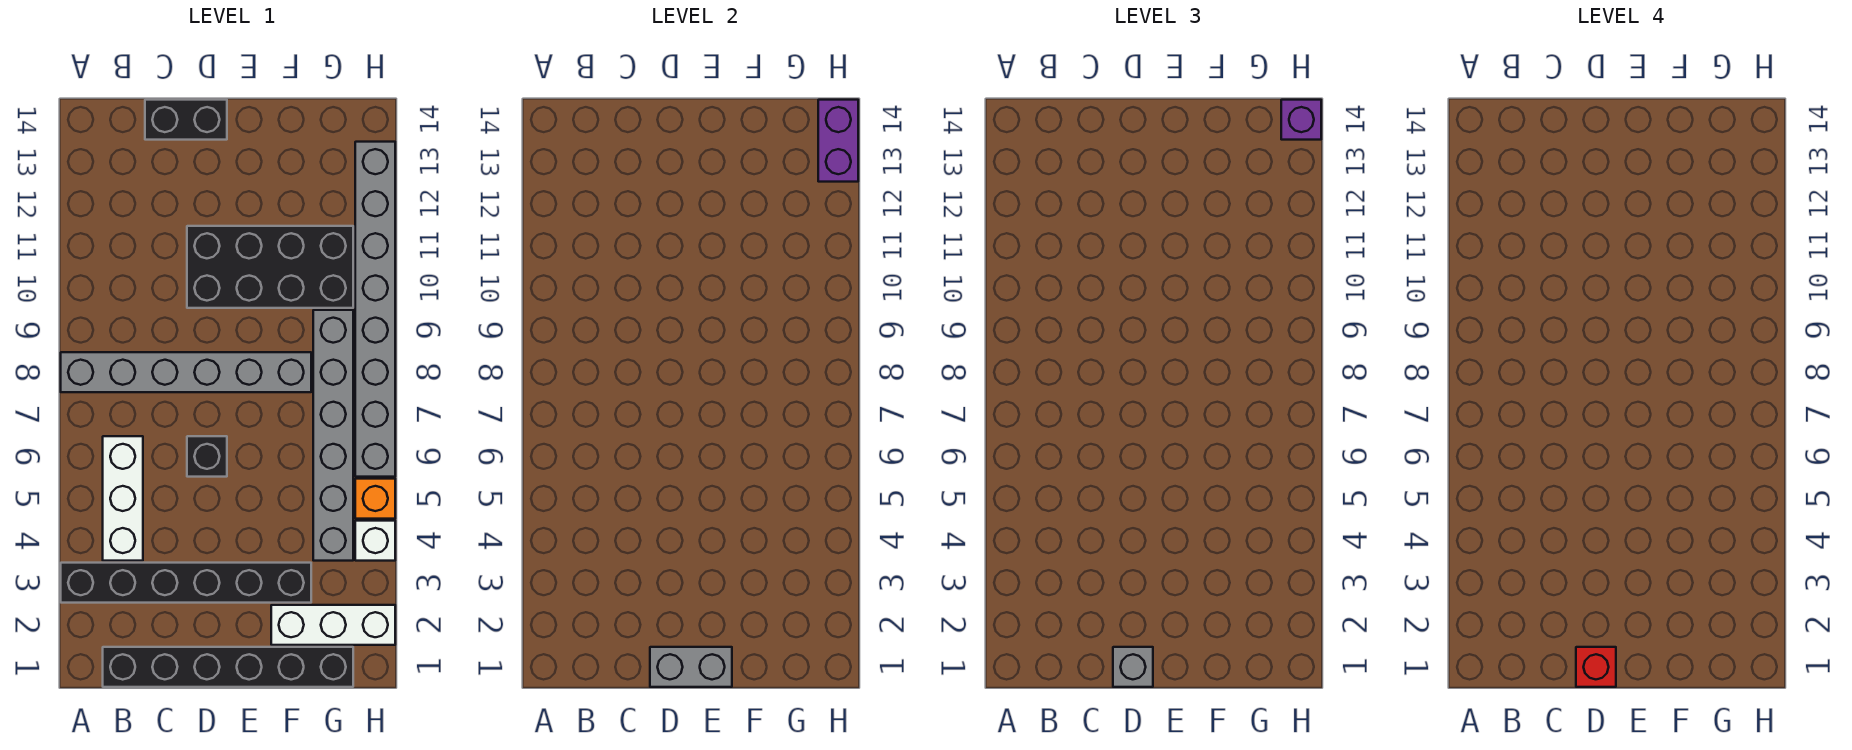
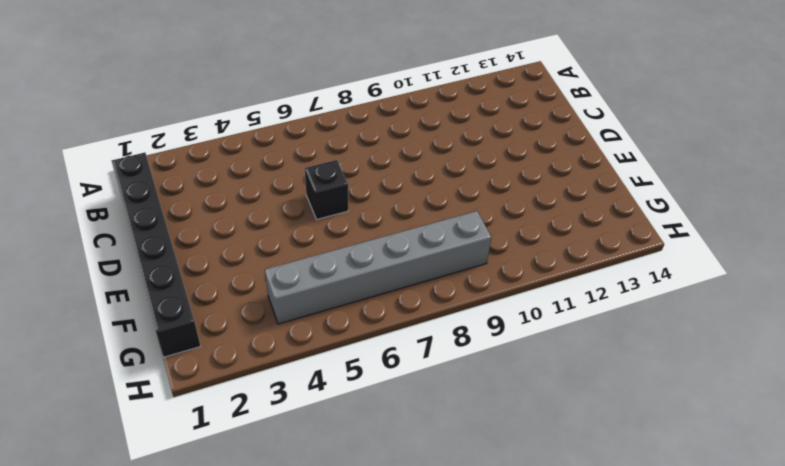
none -> black brick A3:F3 level 1
none -> grey brick A8:F8 level 1
none -> white brick B4:B6 level 1

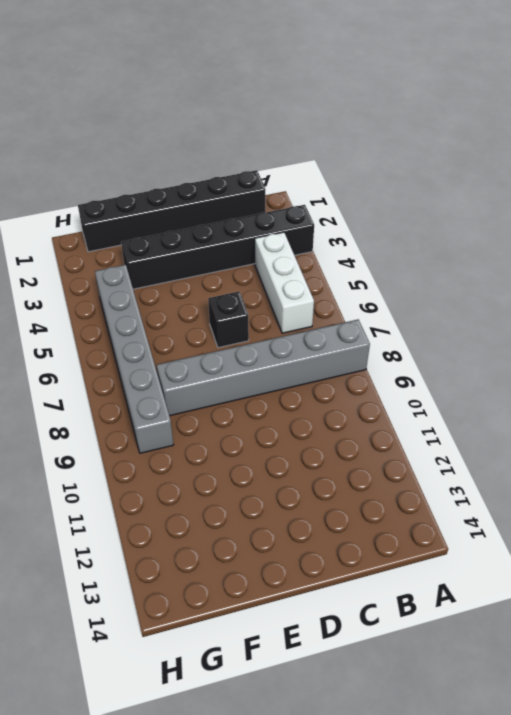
none -> black brick C14:D14 level 1
none -> black brick D10:G11 level 1
none -> white brick F2:H2 level 1

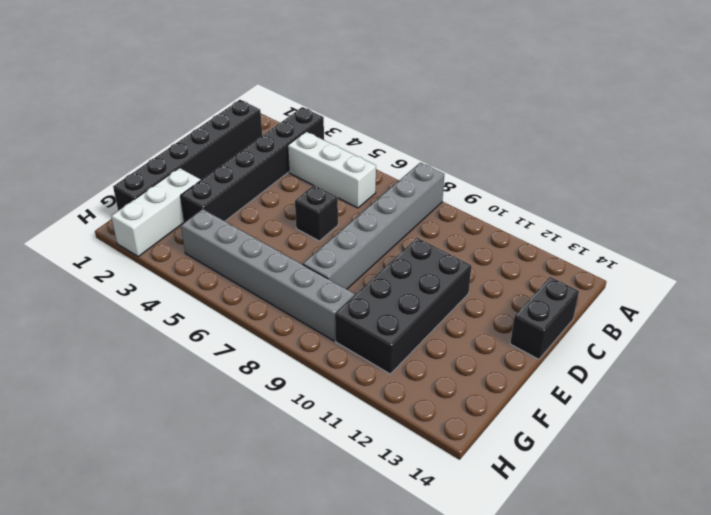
none -> white brick H4 level 1
none -> orange brick H5 level 1
none -> grey brick H6:H13 level 1

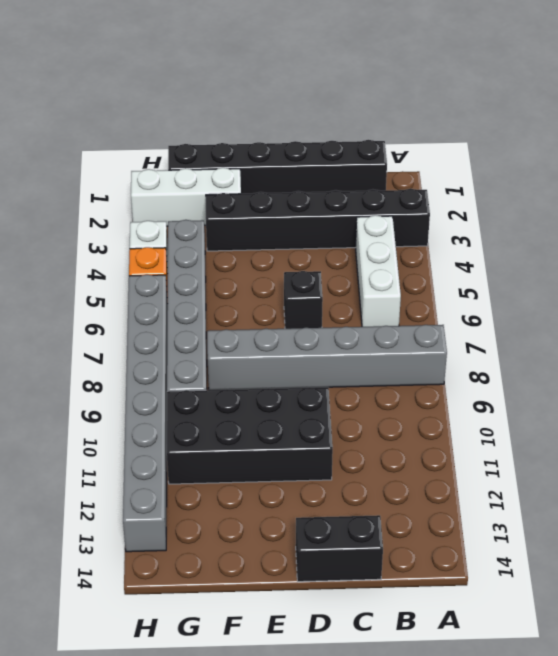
none -> grey brick D1:E1 level 2
none -> purple brick H13:H14 level 2
none -> grey brick D1 level 3

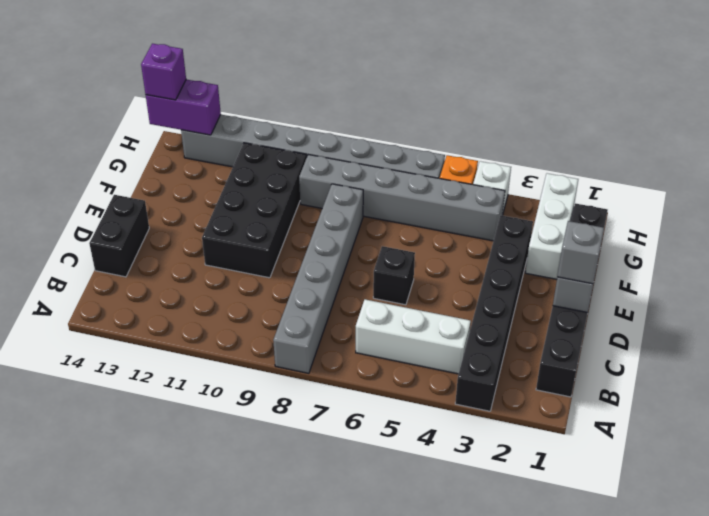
none -> red brick D1 level 4

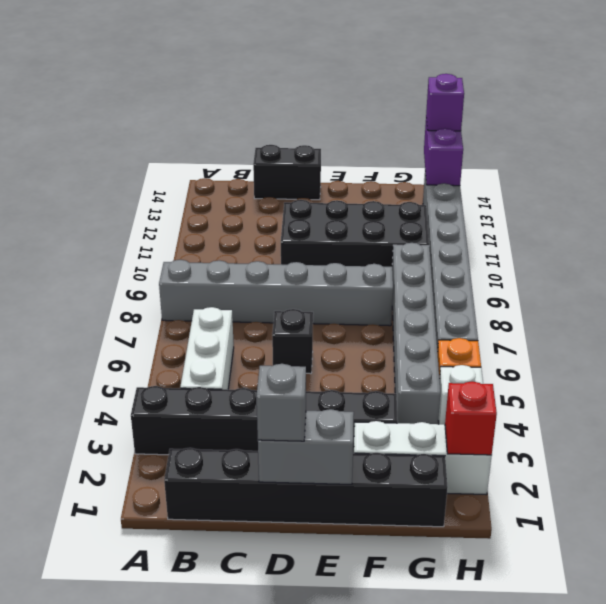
red brick H2 level 2 -> red brick D1 level 4

